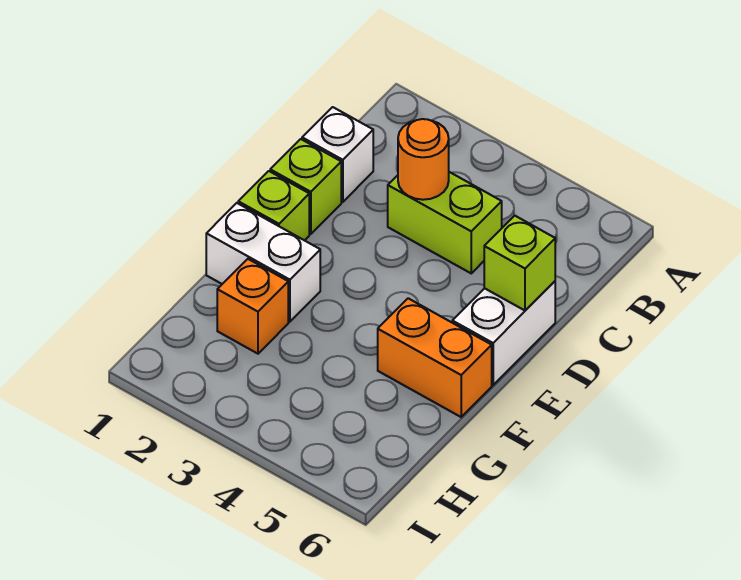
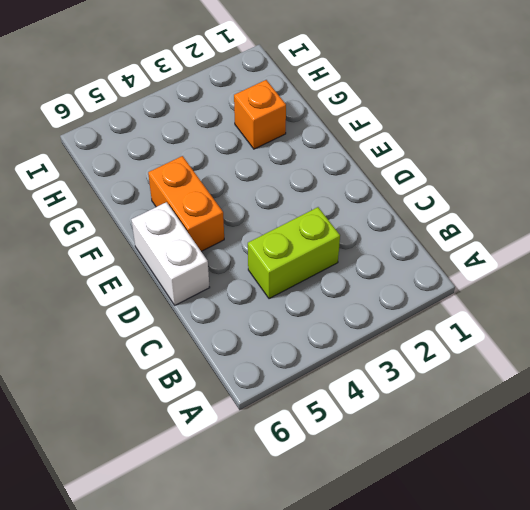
orange brick E5:F5 level 1 -> orange brick F5:F6 level 1
none -> white brick C1 level 1
none -> lime brick D1 level 1

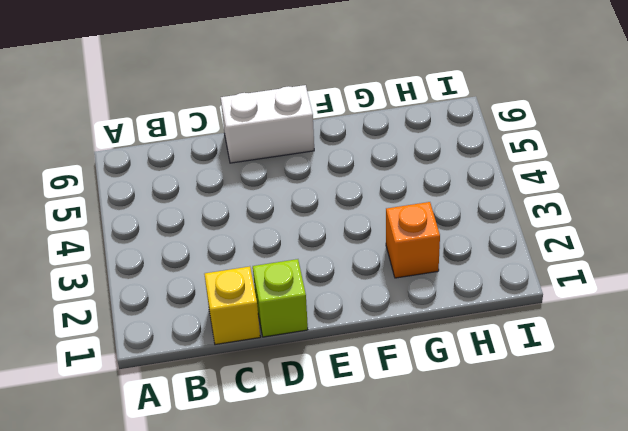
yellow brick C1 level 1 -> white brick C1 level 1
none -> lime brick C3:C4 level 1
none -> lime brick E1 level 1

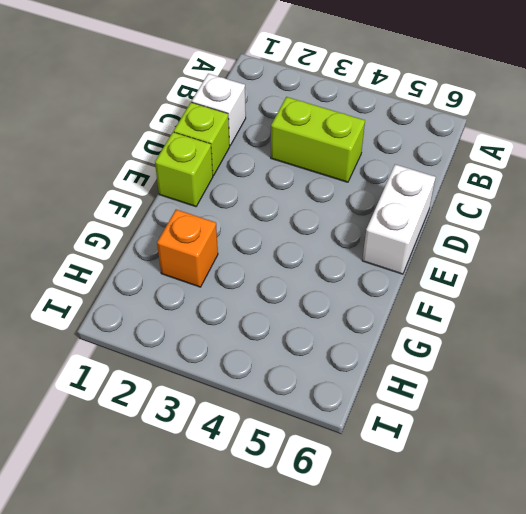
none -> white brick F1:F2 level 1
none -> orange brick F5:F6 level 1

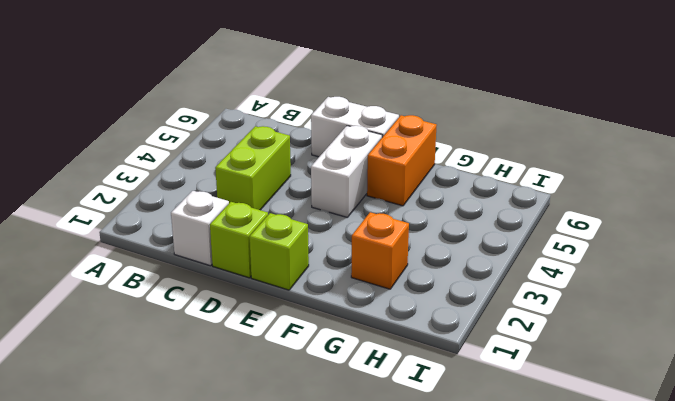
white brick E4:E5 level 1 -> white brick F1:F2 level 1
none -> orange round brick C3 level 2
none -> lime brick D6 level 2

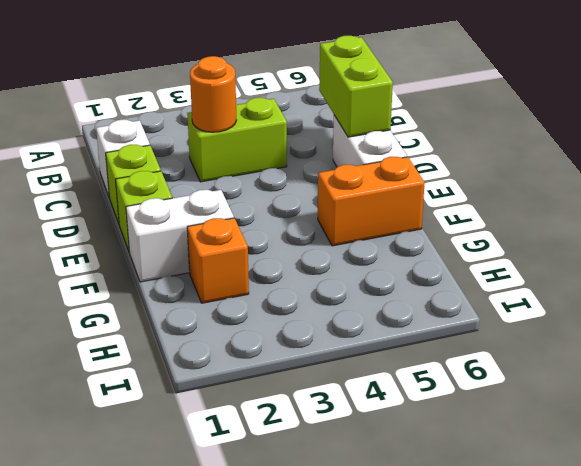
lime brick C6:D6 level 2 -> lime brick D6 level 2

